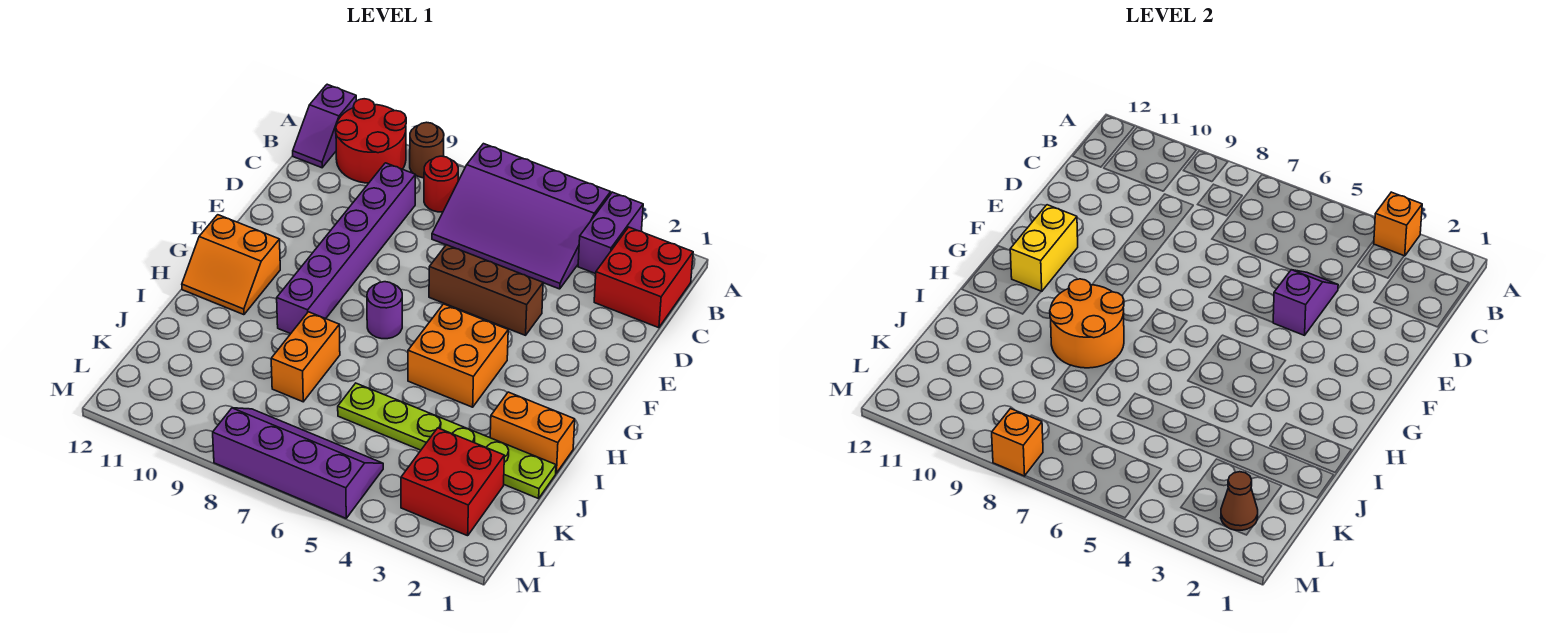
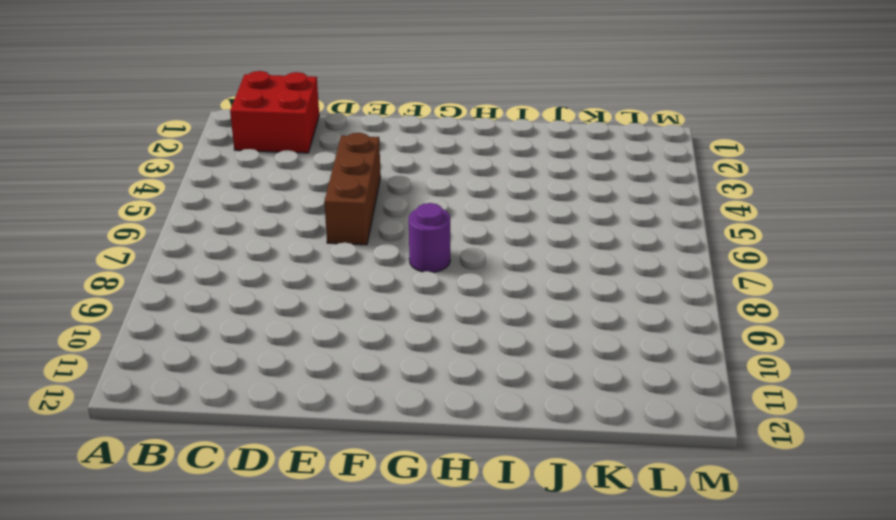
none -> purple brick A3:B3 level 1
none -> purple slope A4:C7 level 1 top A
none -> brown round brick A9 level 1

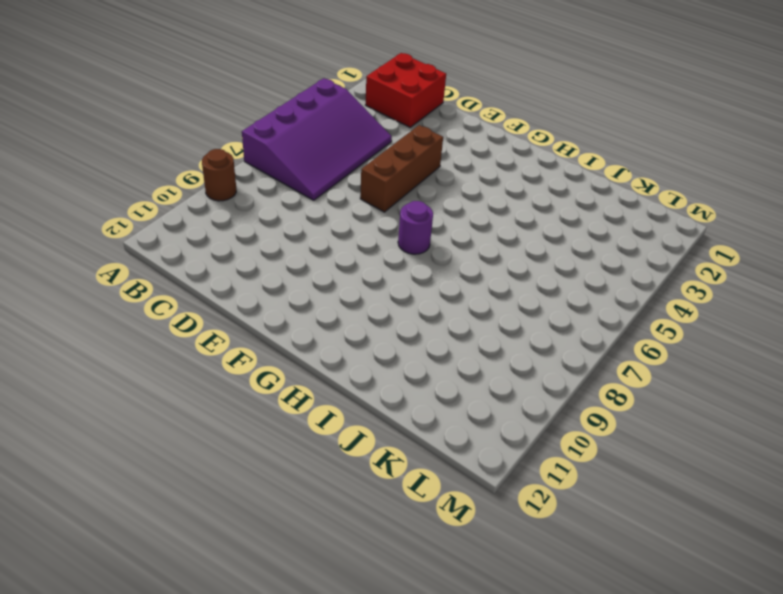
none -> purple brick A3:B3 level 1
none -> red round brick A10:B11 level 1
none -> purple slope A12:B12 level 1 top A

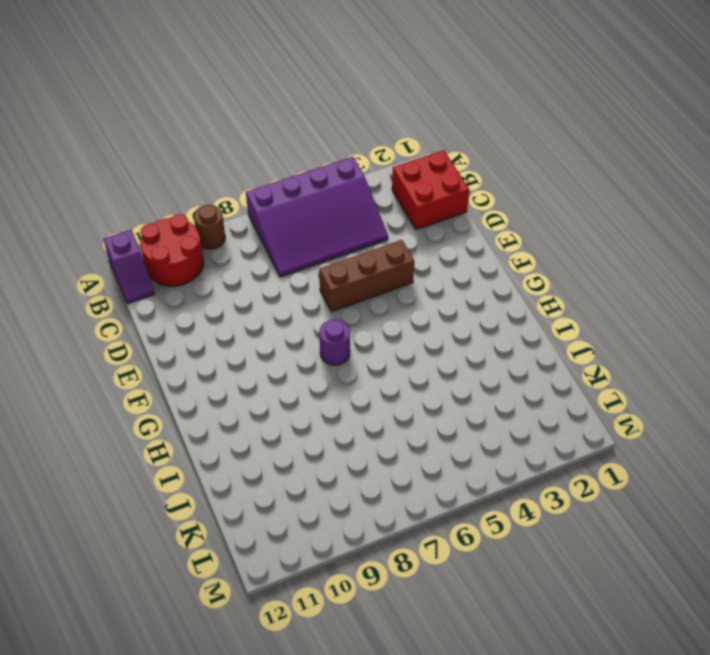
none -> purple brick A3:B3 level 1
none -> red round brick B8 level 1
none -> purple brick C9:H9 level 1

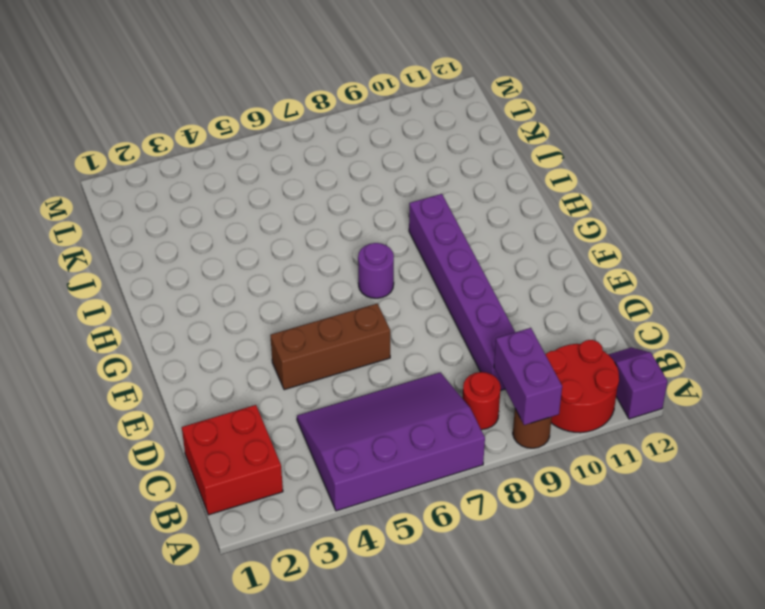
purple brick A9:B9 level 2 -> purple brick A3:B3 level 1
none -> orange brick G4:H5 level 1
none -> orange slope G11:H12 level 1 top G
none -> orange brick I1:I2 level 1

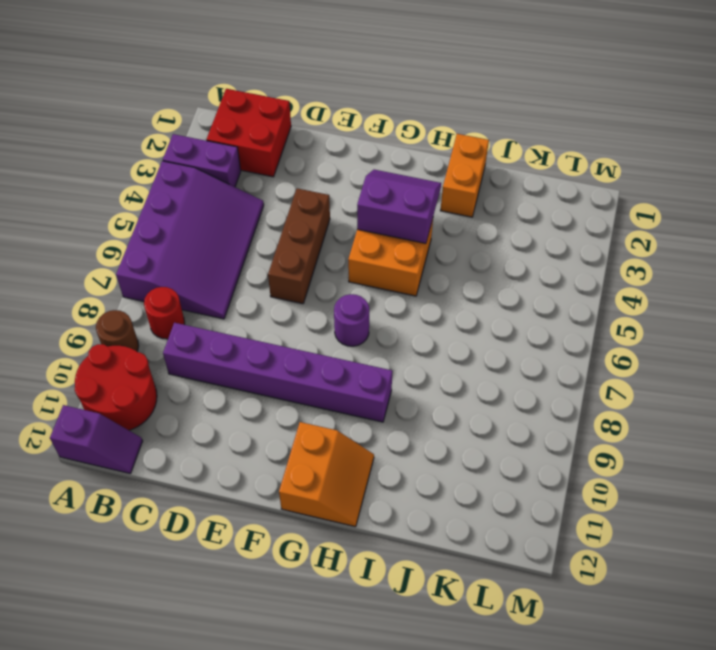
purple slope G3:H4 level 2 top 4 -> none
none -> orange brick I8:J8 level 1
none -> lime plate J1:J6 level 1
none -> red brick K2:L3 level 1

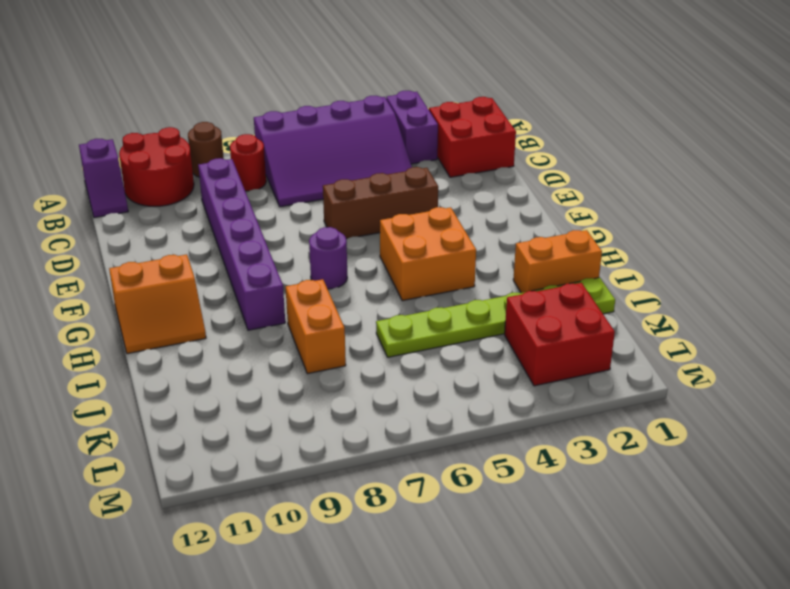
none -> purple slope L5:M8 level 1 top M
none -> orange brick A3 level 2
none -> purple slope D4:E4 level 2 top E

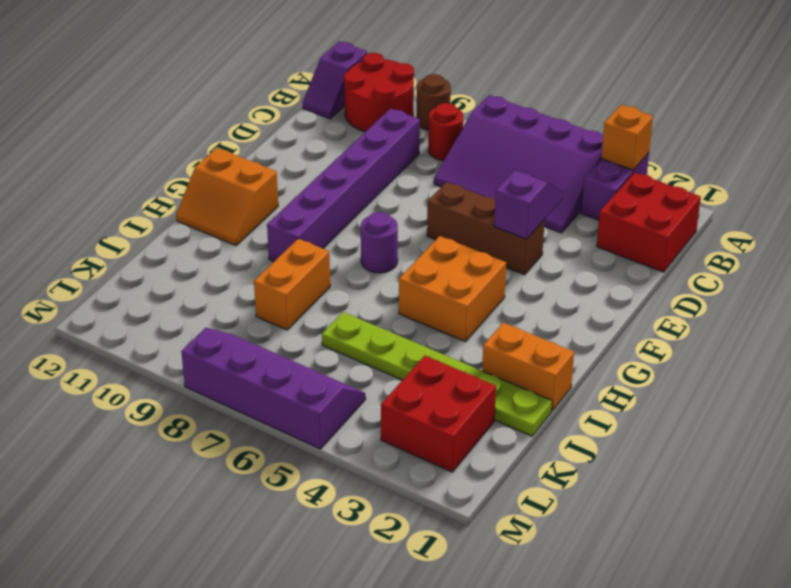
none -> yellow brick F11:G11 level 2
none -> orange round brick H8:I9 level 2
none -> brown cone L2 level 2

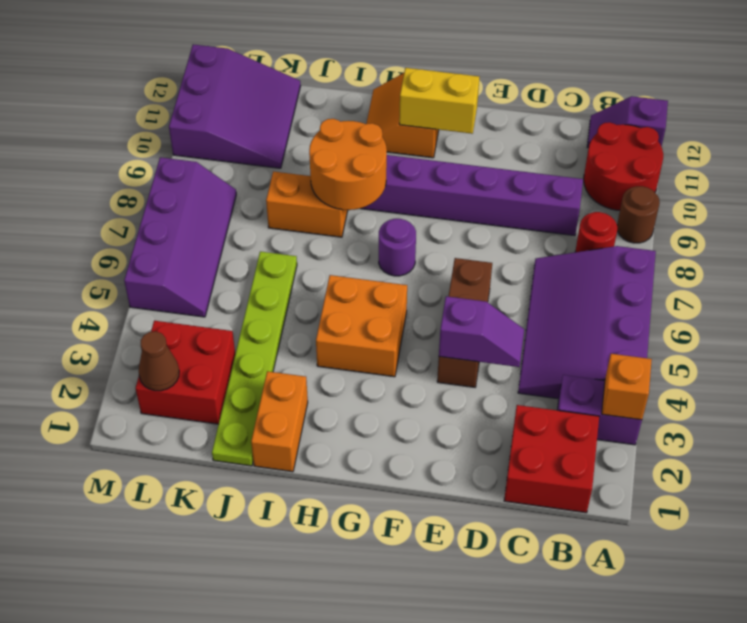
purple slope K10:M12 level 1 top M -> none
none -> orange brick M8 level 2

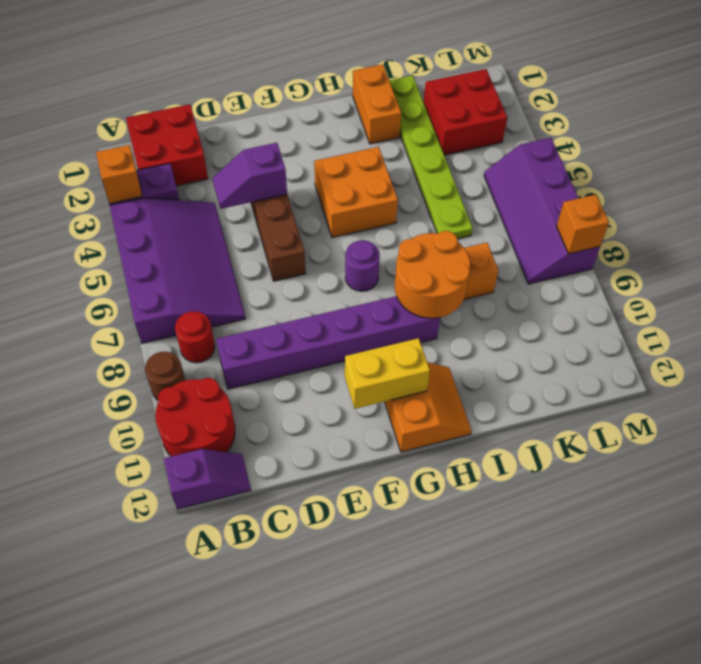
none -> brown cone L2 level 2

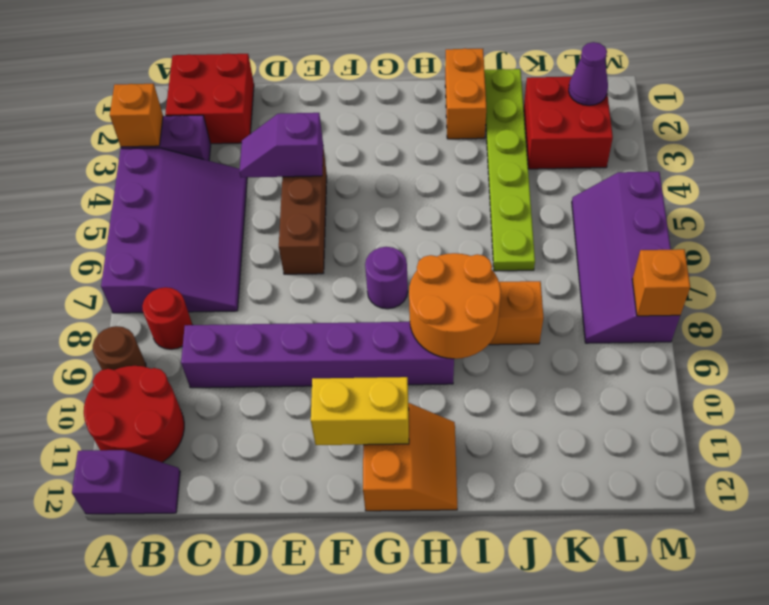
purple cone L2 level 2 -> brown cone L2 level 2
none -> orange brick G4:H5 level 1

